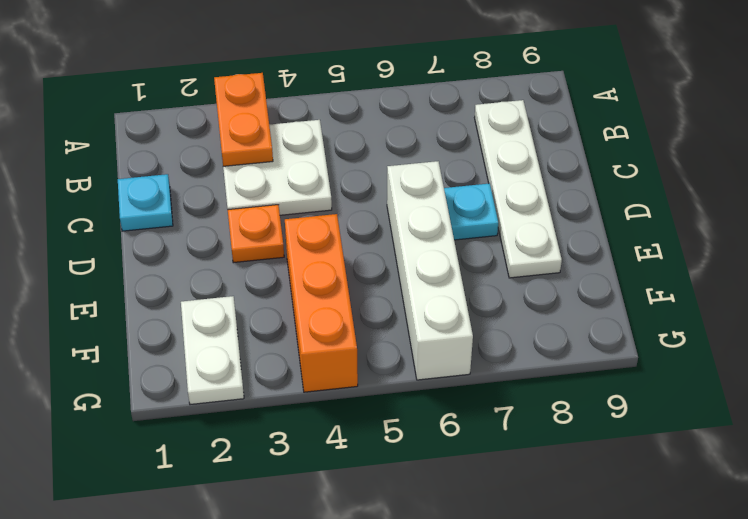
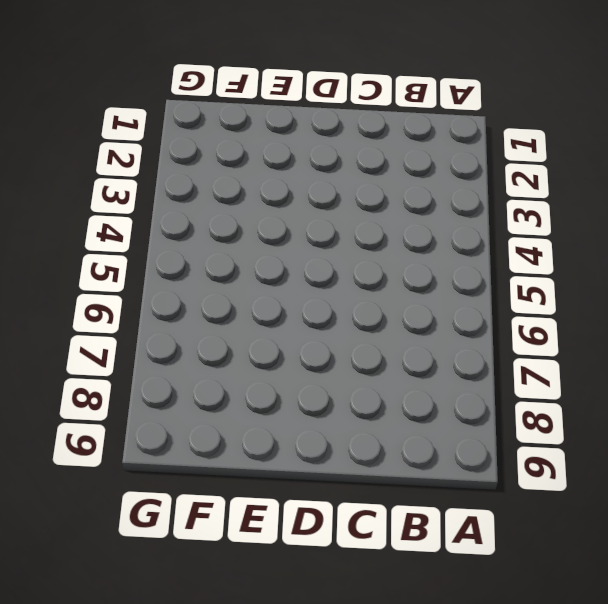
none -> white plate B3:C4 level 1
none -> white plate B8:E8 level 1

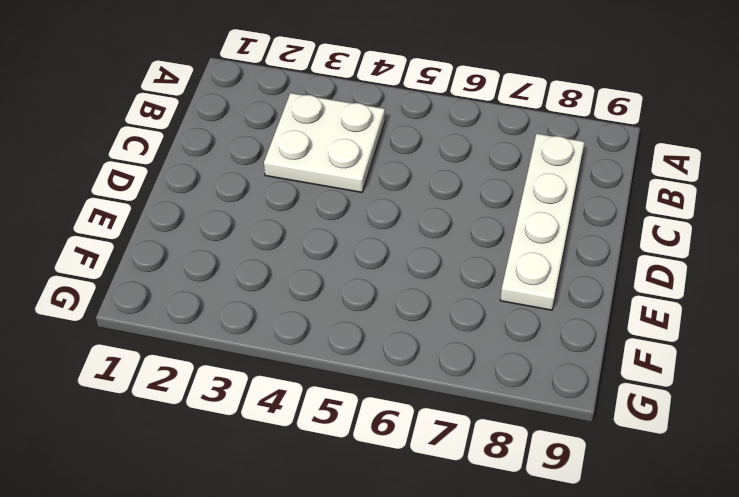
none -> cyan plate C1 level 1
none -> orange plate D3 level 1

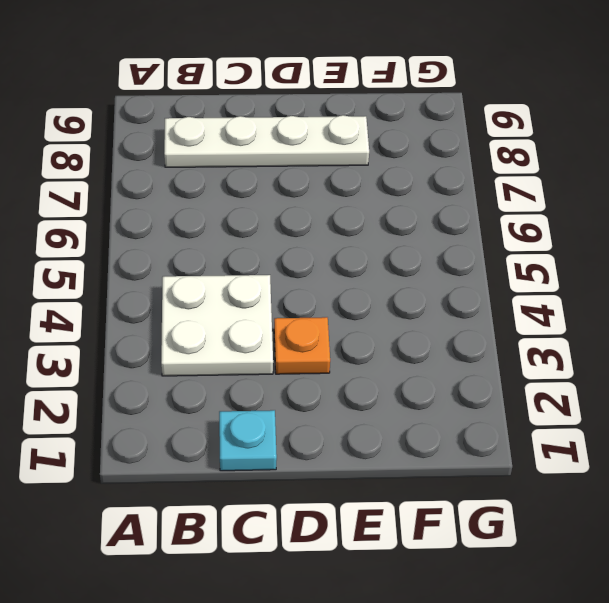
none -> white brick D6:G6 level 1
none -> cyan plate D7 level 1

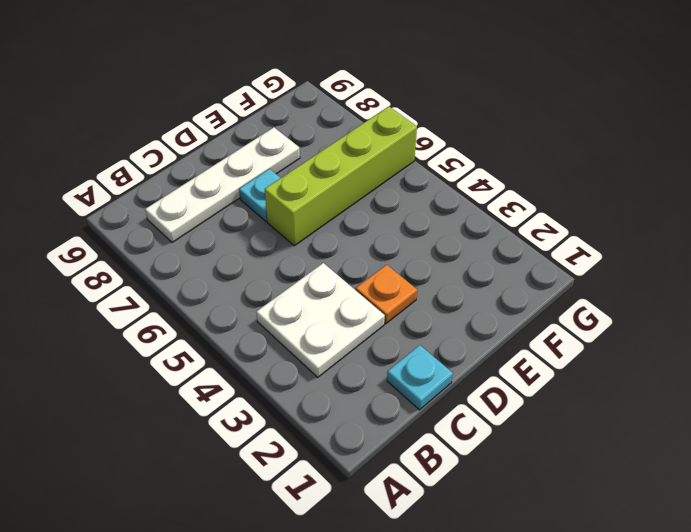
lime brick D6:G6 level 1 -> white brick D6:G6 level 1
none -> orange brick E4:G4 level 1
none -> white plate F2:G2 level 1

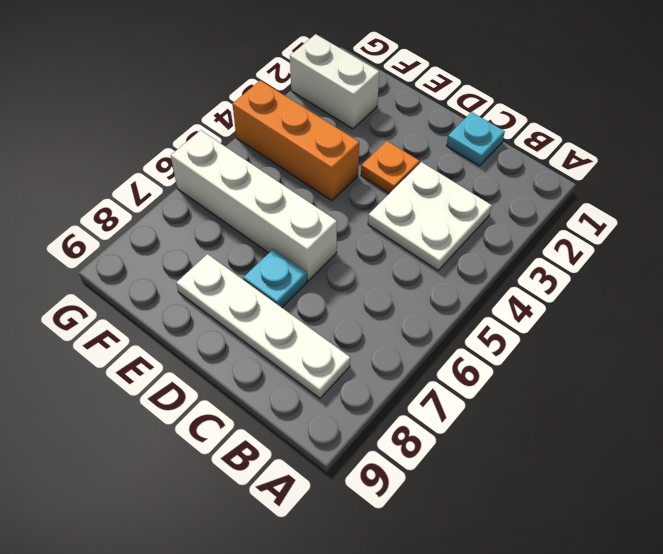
white brick F2:G2 level 1 -> white plate F2:G2 level 1
none -> orange plate A3:B3 level 2

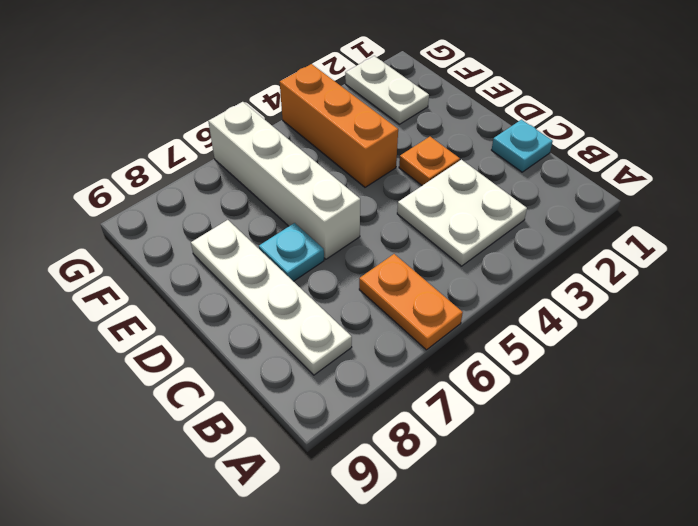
orange plate A6:B6 level 1 -> orange plate A3:B3 level 2

